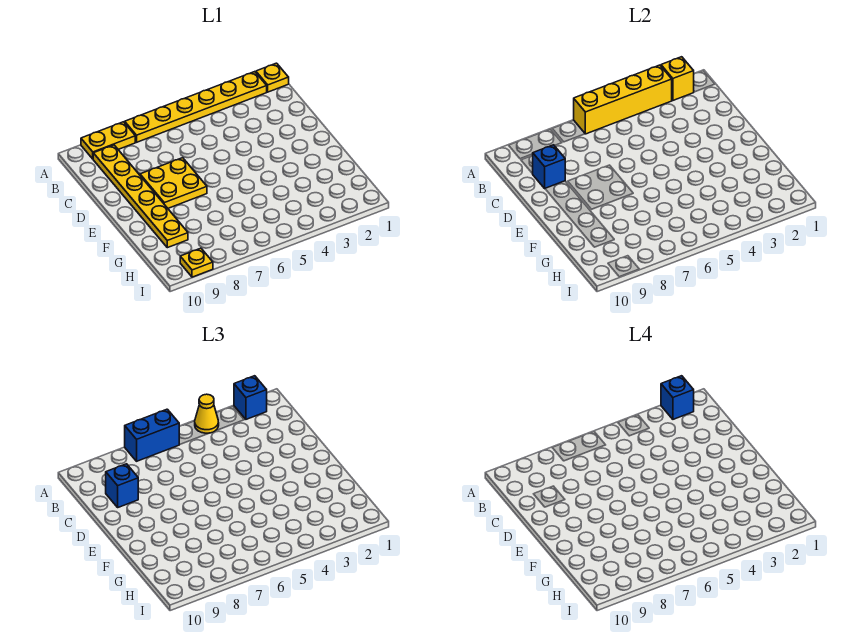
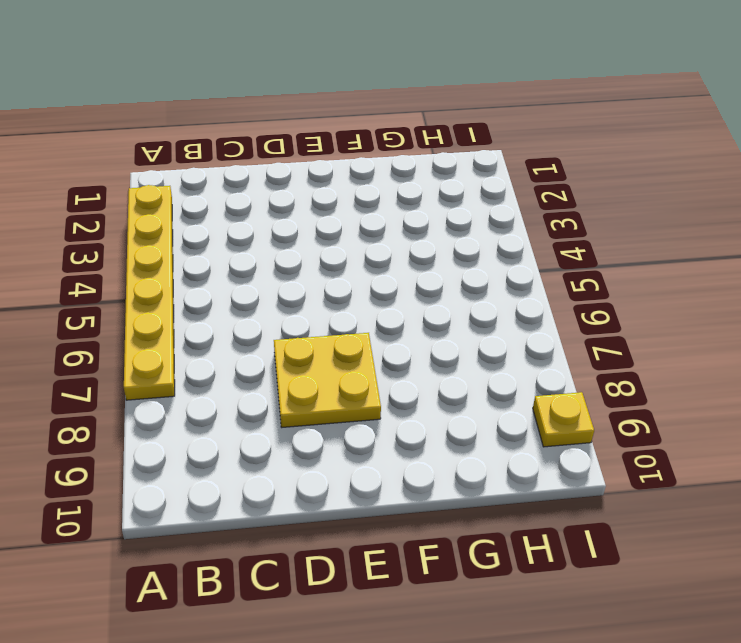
none -> yellow plate A1 level 1
none -> yellow plate A8:A9 level 1
none -> yellow plate B9:G9 level 1

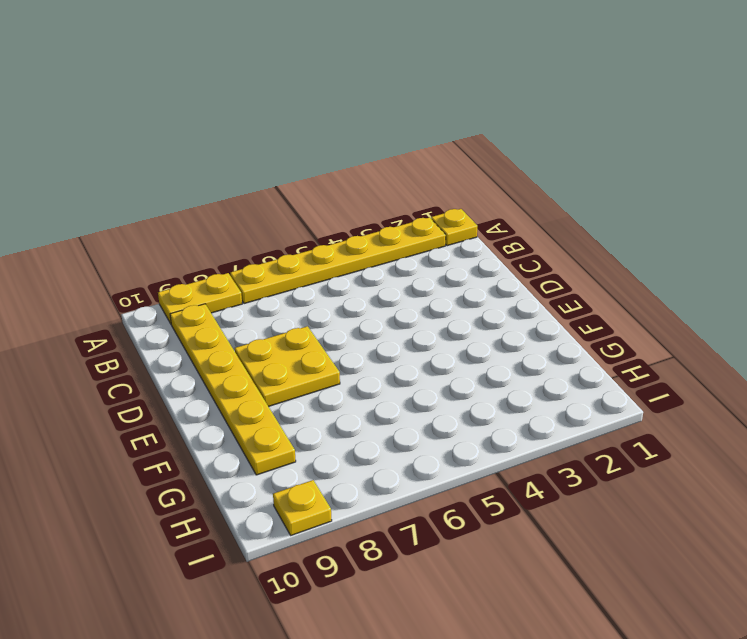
none -> yellow brick A2 level 2
none -> yellow brick A3:A6 level 2
none -> blue brick C9 level 2

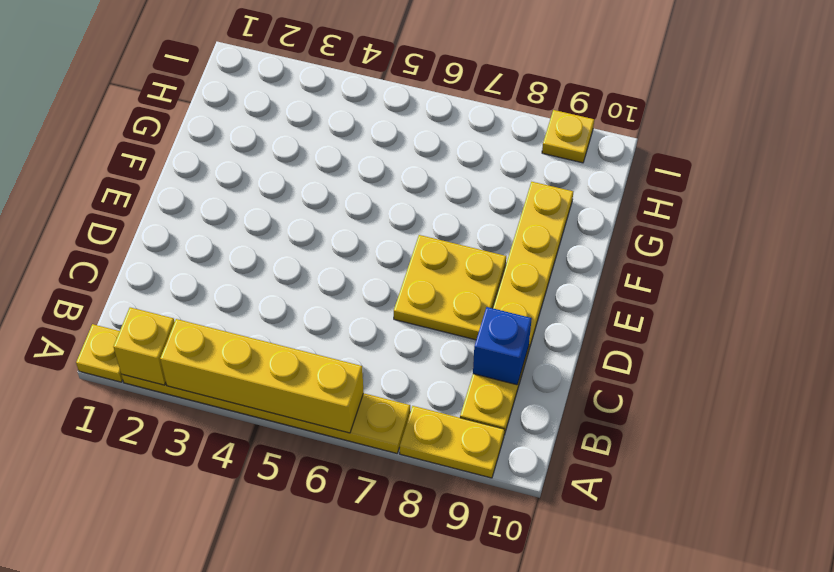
none -> blue brick A2 level 3
none -> yellow cone A4 level 3
none -> blue brick A6:A7 level 3

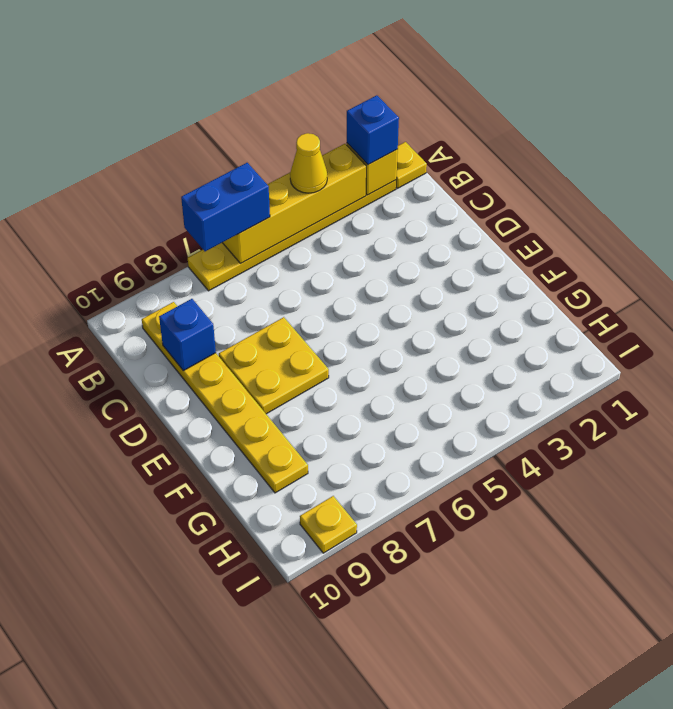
none -> yellow plate A8:A9 level 1
none -> blue brick C9 level 3
none -> blue brick A2 level 4

